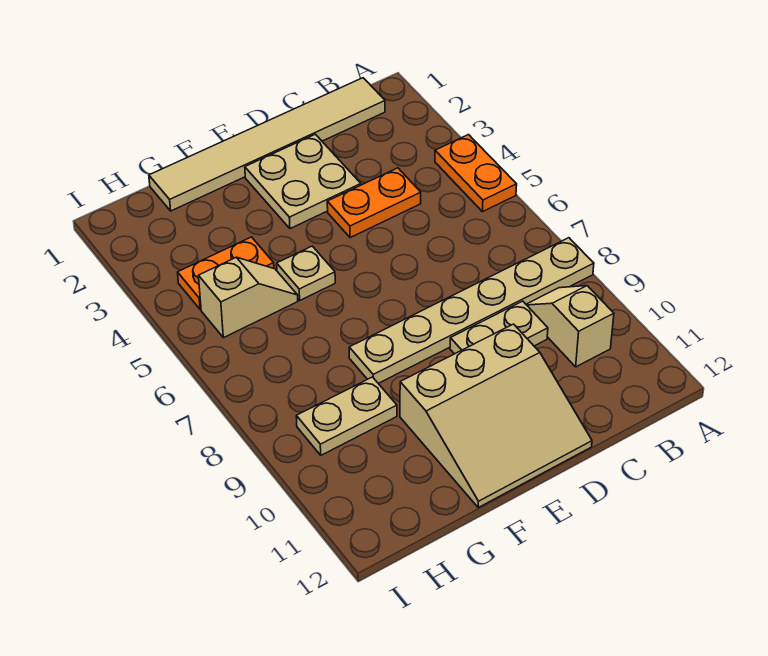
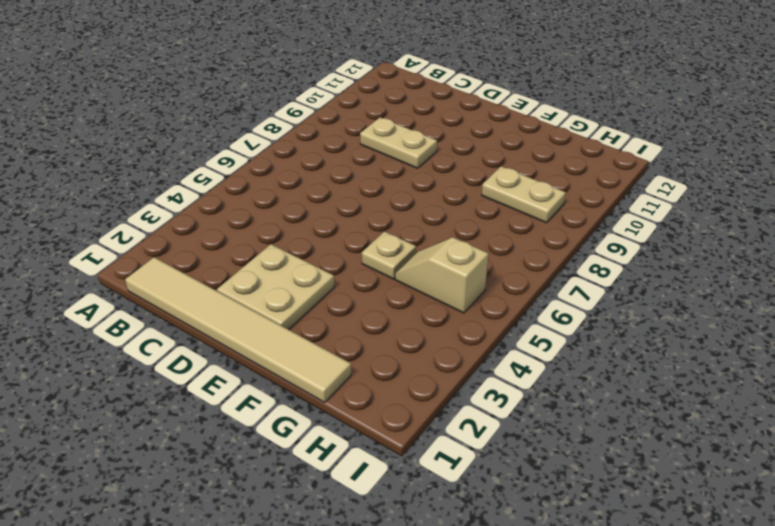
none -> orange plate A4:A5 level 1
none -> tan plate A8:F8 level 1
none -> tan slope B9:B10 level 1 top 10

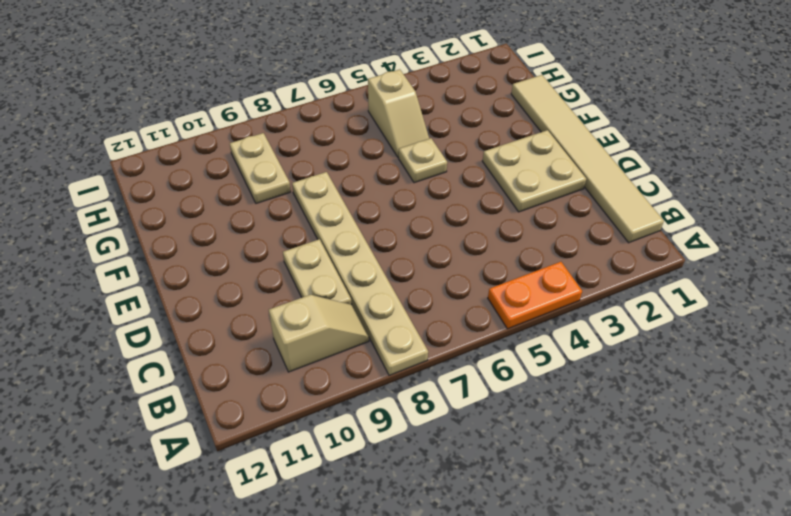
none -> orange plate C4:D4 level 1
none -> tan slope D10:F12 level 1 top 10
none -> orange plate G4:H4 level 1

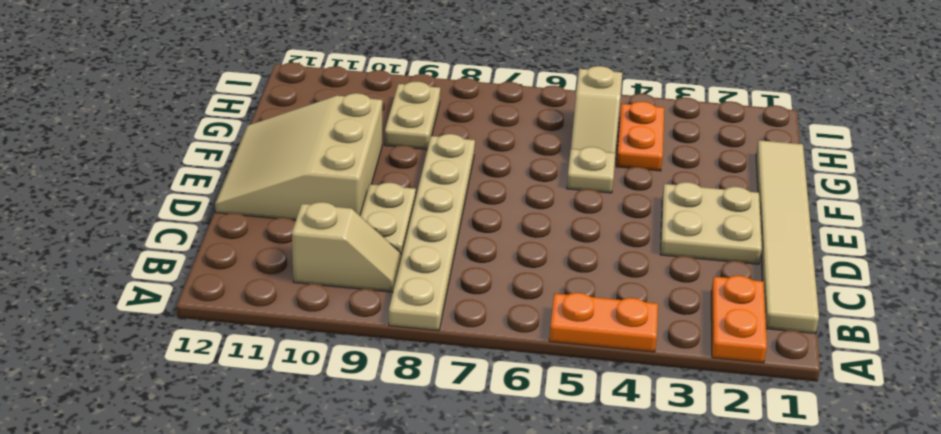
orange plate A2:B2 level 1 -> orange plate C4:D4 level 1

